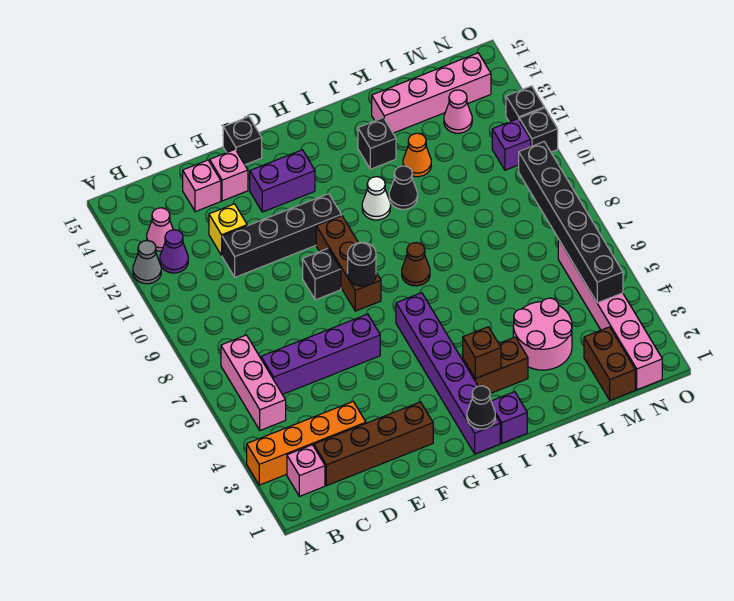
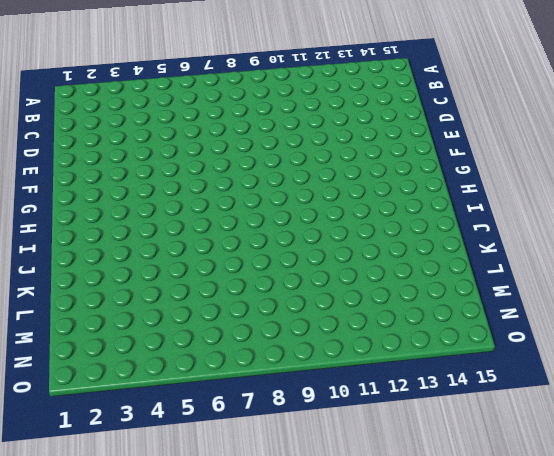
none -> orange brick A3:D3 level 1
none -> grey cone A12 level 1
none -> pink brick B2 level 1
none -> pink brick B5:B7 level 1

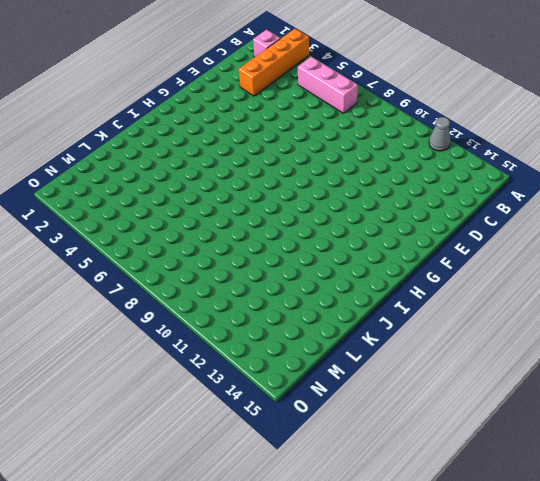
none -> purple cone B12 level 1
none -> pink cone B13 level 1
none -> brown brick C2:F2 level 1
none -> purple brick C6:F6 level 1

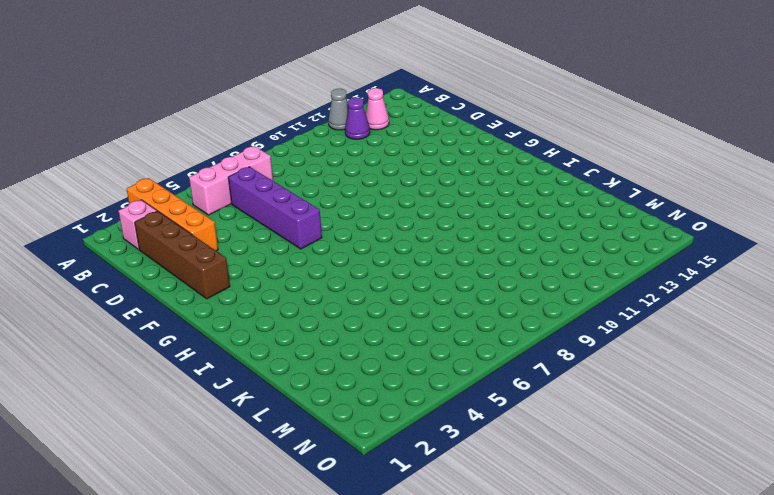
none -> black brick D11:G11 level 1
none -> yellow brick D12 level 1
none -> pink brick D14 level 1
none -> pink brick E14 level 1

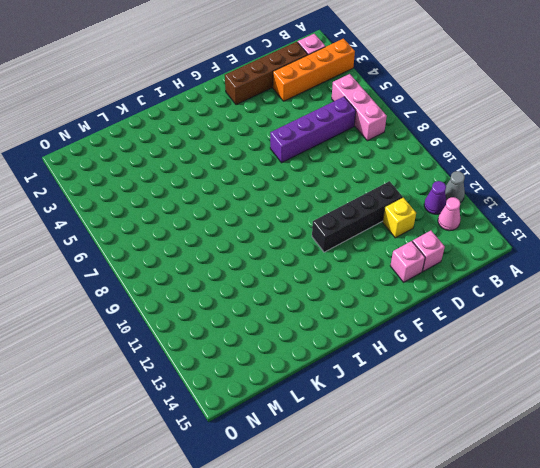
none -> black brick F9 level 1
none -> purple brick F13:G13 level 1
none -> black brick F15 level 1
none -> brown brick G8:G10 level 1

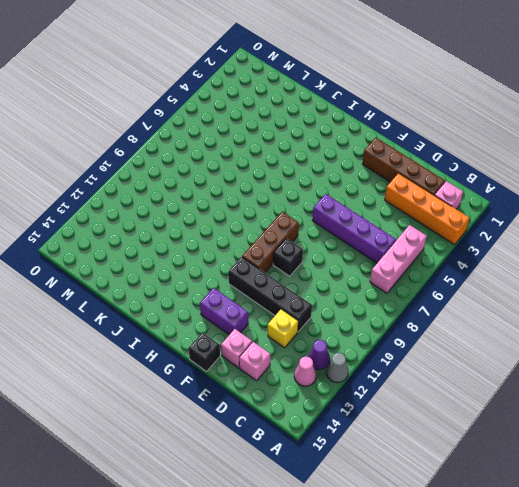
none -> purple brick H1:H6 level 1
none -> purple brick I1 level 1
none -> brown brick I3:J3 level 1
none -> brown cone I8 level 1

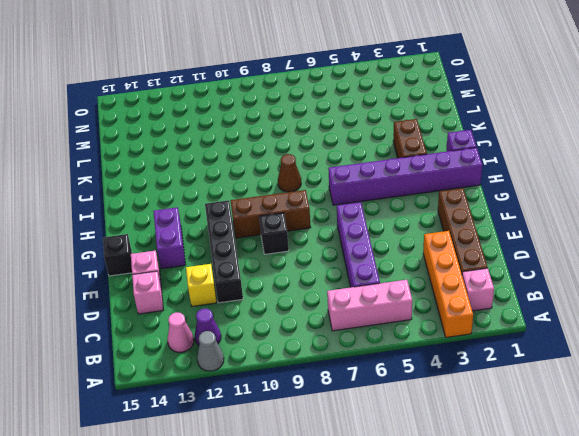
none -> white cone I11 level 1
none -> black cone J11 level 1
none -> black brick J13 level 1
none -> pink round brick K3:L4 level 1

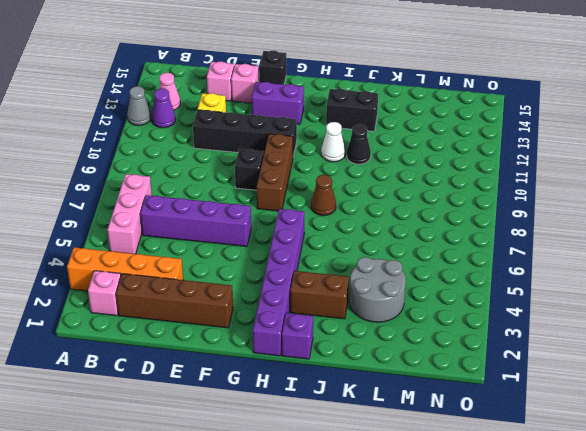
black brick I13:J13 level 1 -> black brick J13 level 1
grey round brick K3:L4 level 1 -> pink round brick K3:L4 level 1
none -> orange cone K12 level 1
none -> pink brick K14:N14 level 1
none -> brown brick M1:M2 level 1
none -> pink cone M13 level 1

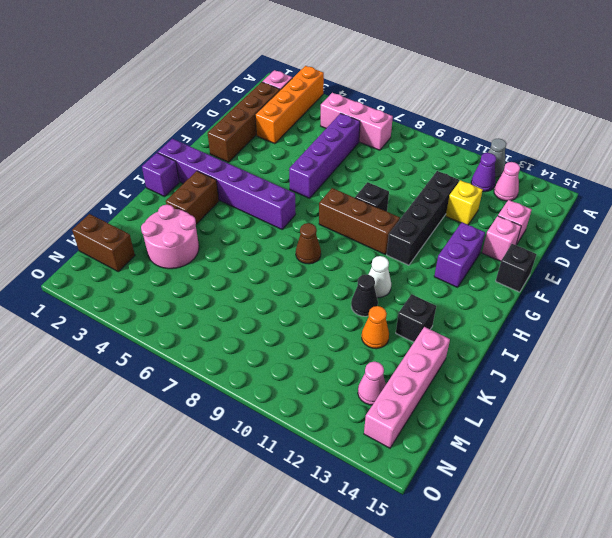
none -> pink brick N1:N6 level 1
none -> purple brick N11 level 1
none -> black brick O11 level 1
none -> black brick O12 level 1

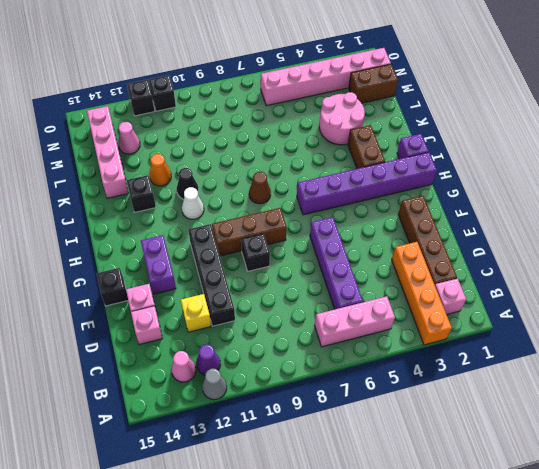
none -> purple brick N11 level 1
none -> black round brick G8 level 2
none -> black cone H1 level 2
none -> brown brick I3 level 2

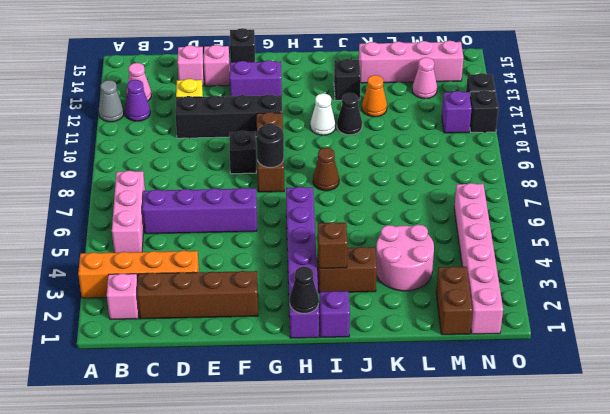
none -> black brick N4:N9 level 2

